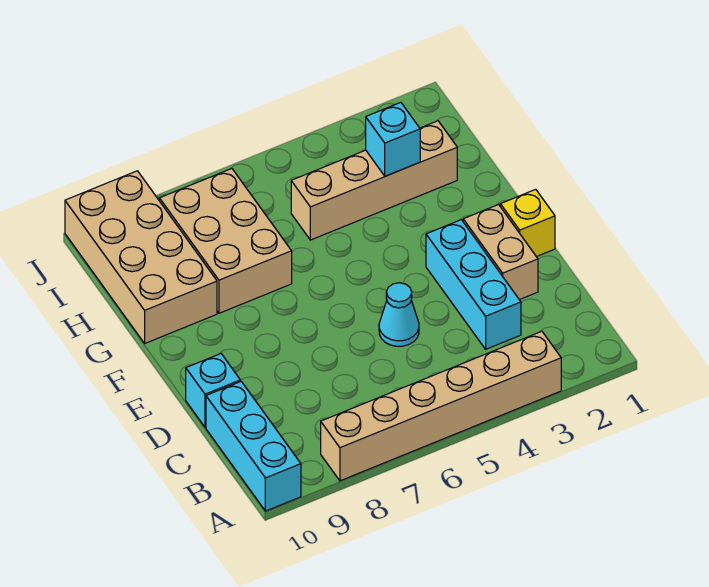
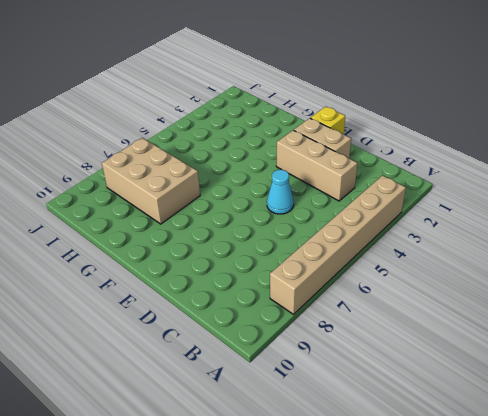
tan brick C3:E3 level 1 -> cyan brick C3:E3 level 1
none -> cyan brick A10:C10 level 1
none -> cyan brick D10 level 1

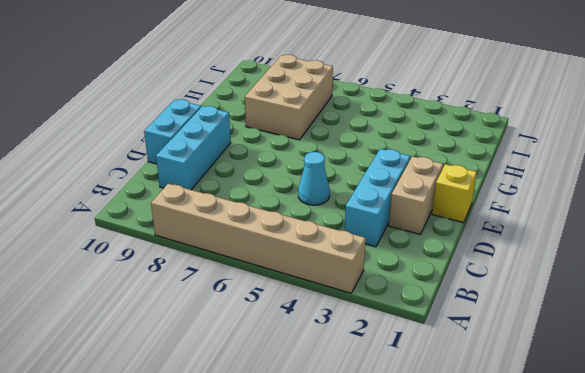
cyan brick C9:E9 level 1 -> cyan brick A10:C10 level 1
cyan brick D10:E10 level 1 -> cyan brick D10 level 1
none -> tan brick G9:J10 level 1
none -> tan brick H2:H5 level 1

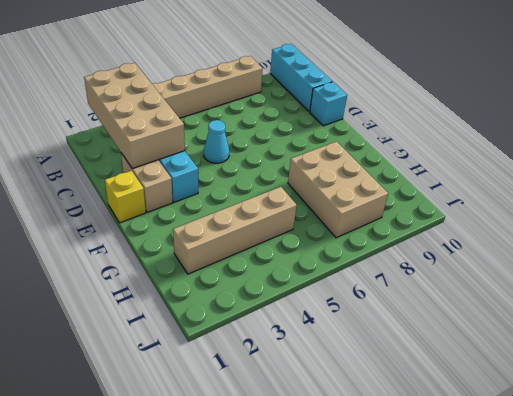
tan brick A2:D3 level 2 -> tan brick G9:J10 level 1
none -> cyan brick H3 level 2

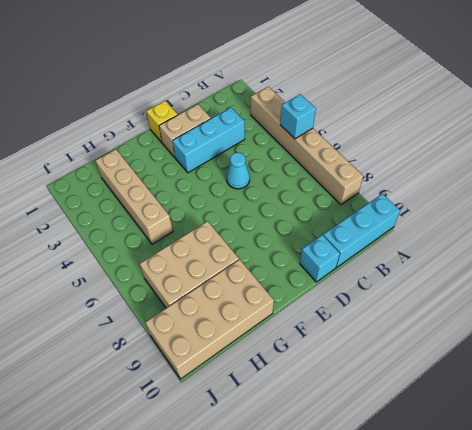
cyan brick A5 level 2 -> cyan brick H3 level 2

